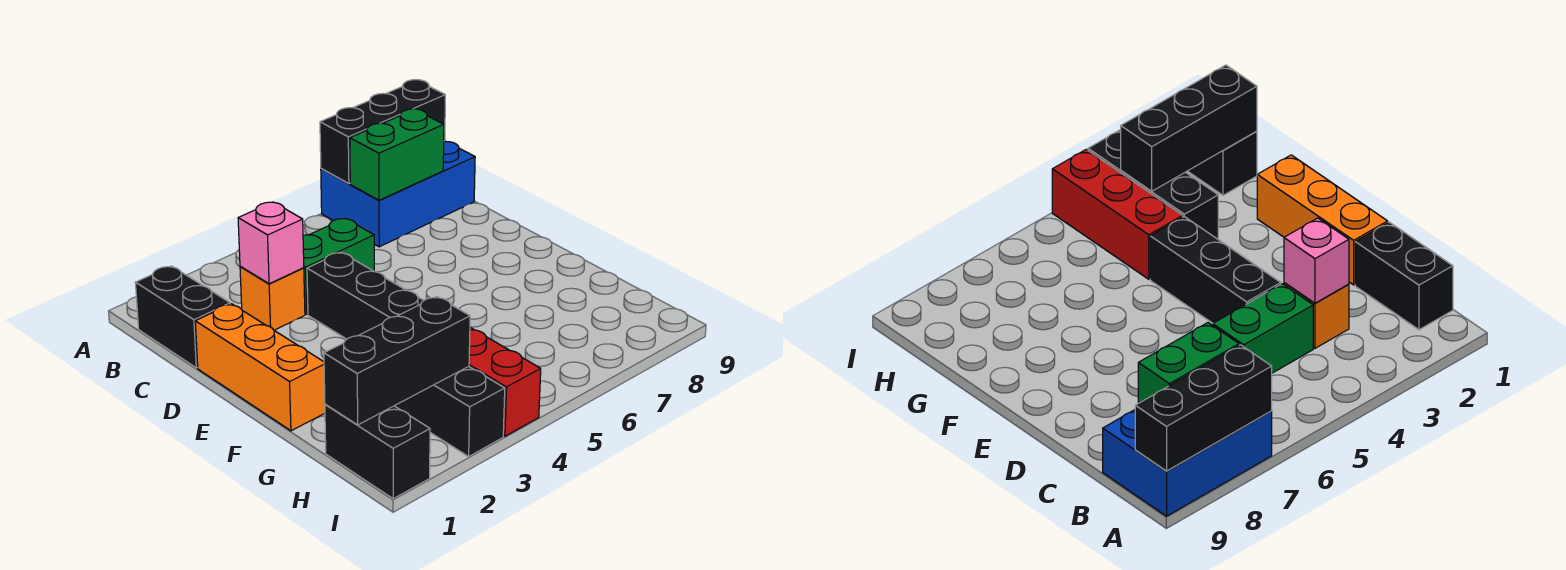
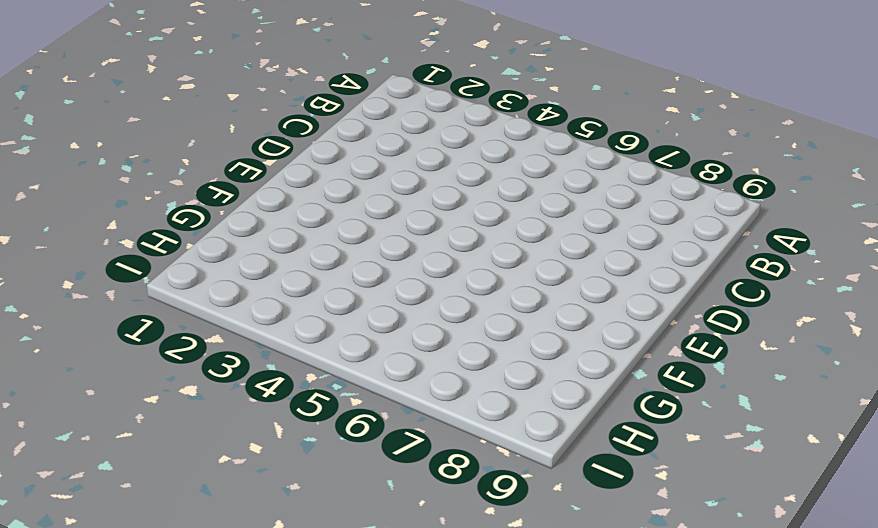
none -> blue brick A7:B9 level 1
none -> black brick B1:C1 level 1
none -> orange brick C3 level 1

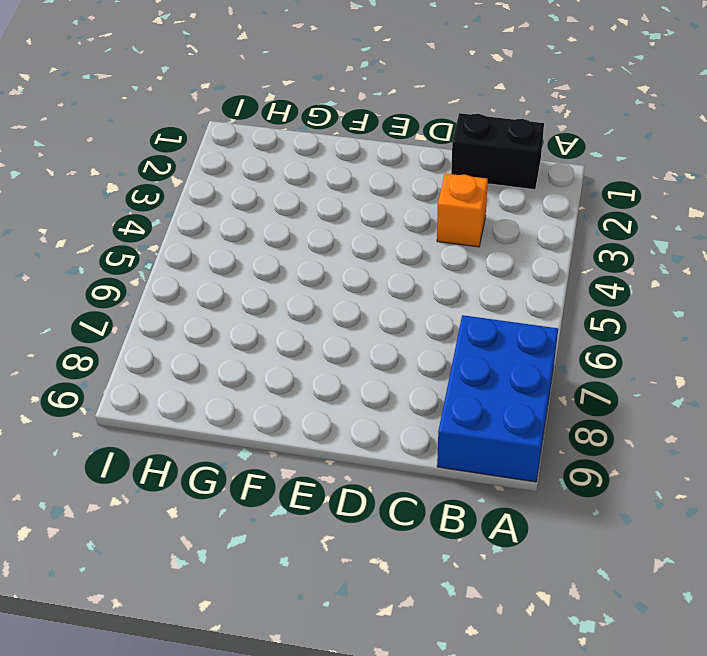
none -> green brick C4:C5 level 1
none -> orange brick D1:F1 level 1
none -> black brick D4:F4 level 1

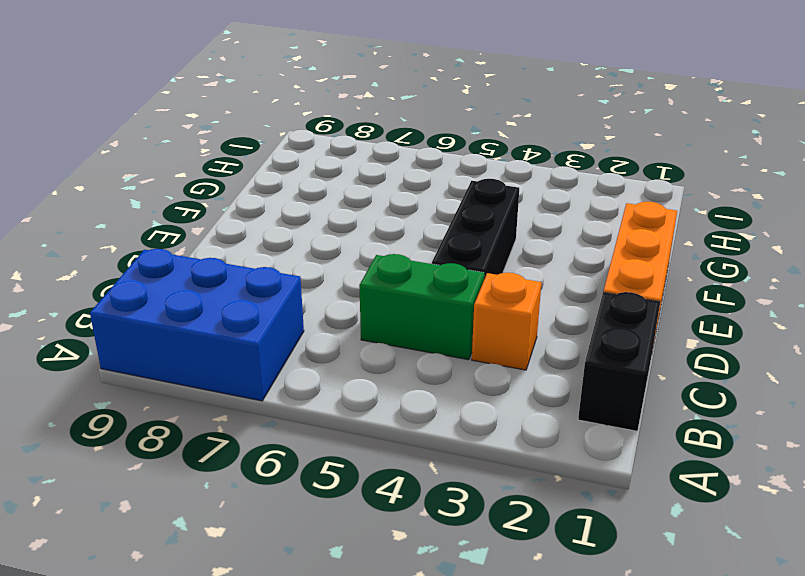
none -> black brick G3:I3 level 1
none -> red brick G4:I4 level 1
none -> black brick H1:I1 level 1

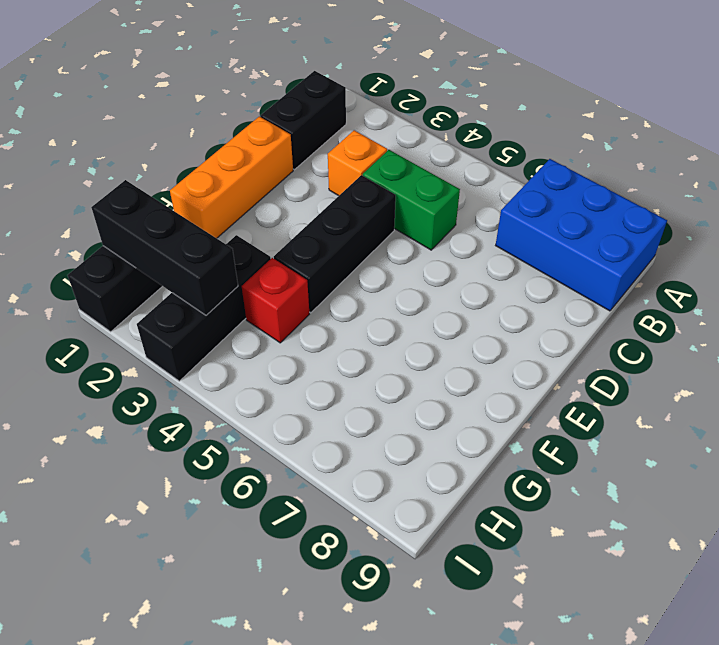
red brick G4 level 1 -> red brick G4:I4 level 1
none -> black brick A7:A9 level 2
none -> green brick B7:B8 level 2
none -> pink brick C3 level 2

